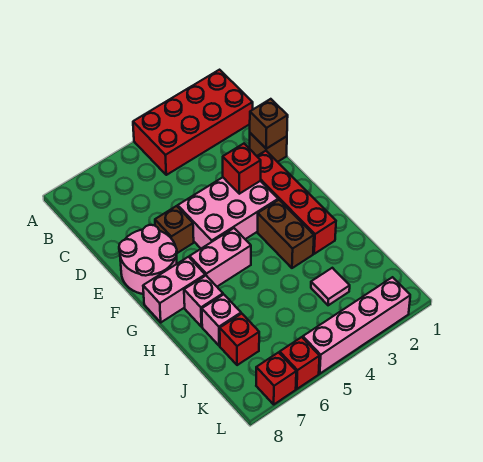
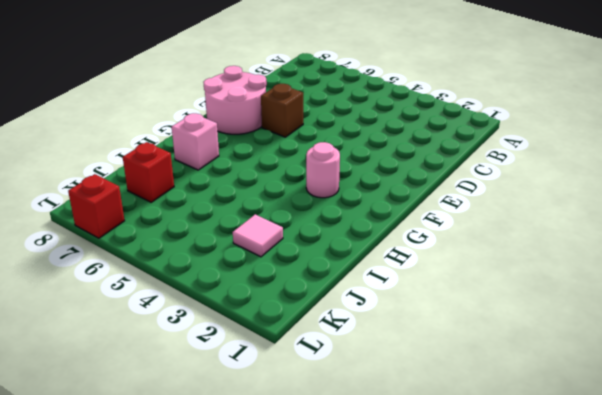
pink round brick G3 level 1 -> brown brick G3:H3 level 1
none -> red brick A1:B4 level 1
none -> brown brick D1 level 1
none -> red brick E2:H2 level 1

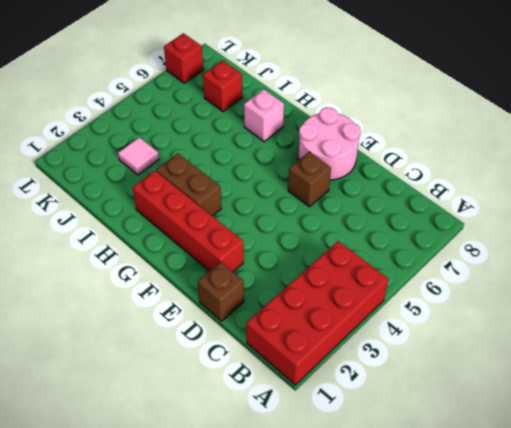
none -> pink brick E3:F5 level 1
none -> pink brick G5:G6 level 1
none -> pink brick G7:G8 level 1

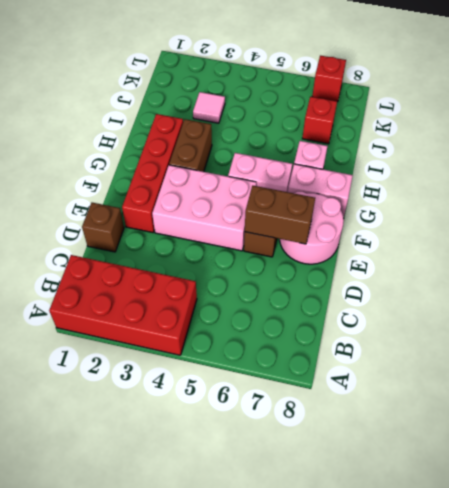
brown brick E6:E7 level 2 -> none
none -> pink brick I7 level 1
none -> pink brick L2:L5 level 1
none -> red brick L6 level 1

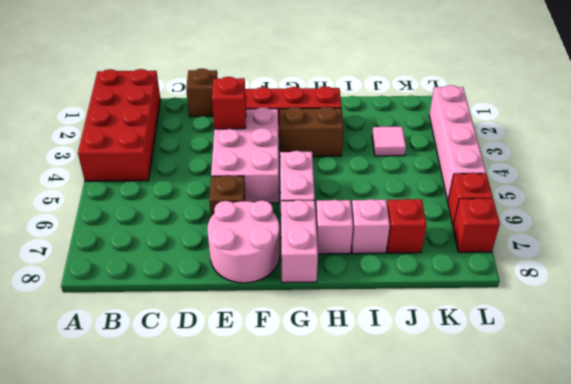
none -> brown brick D1 level 2

